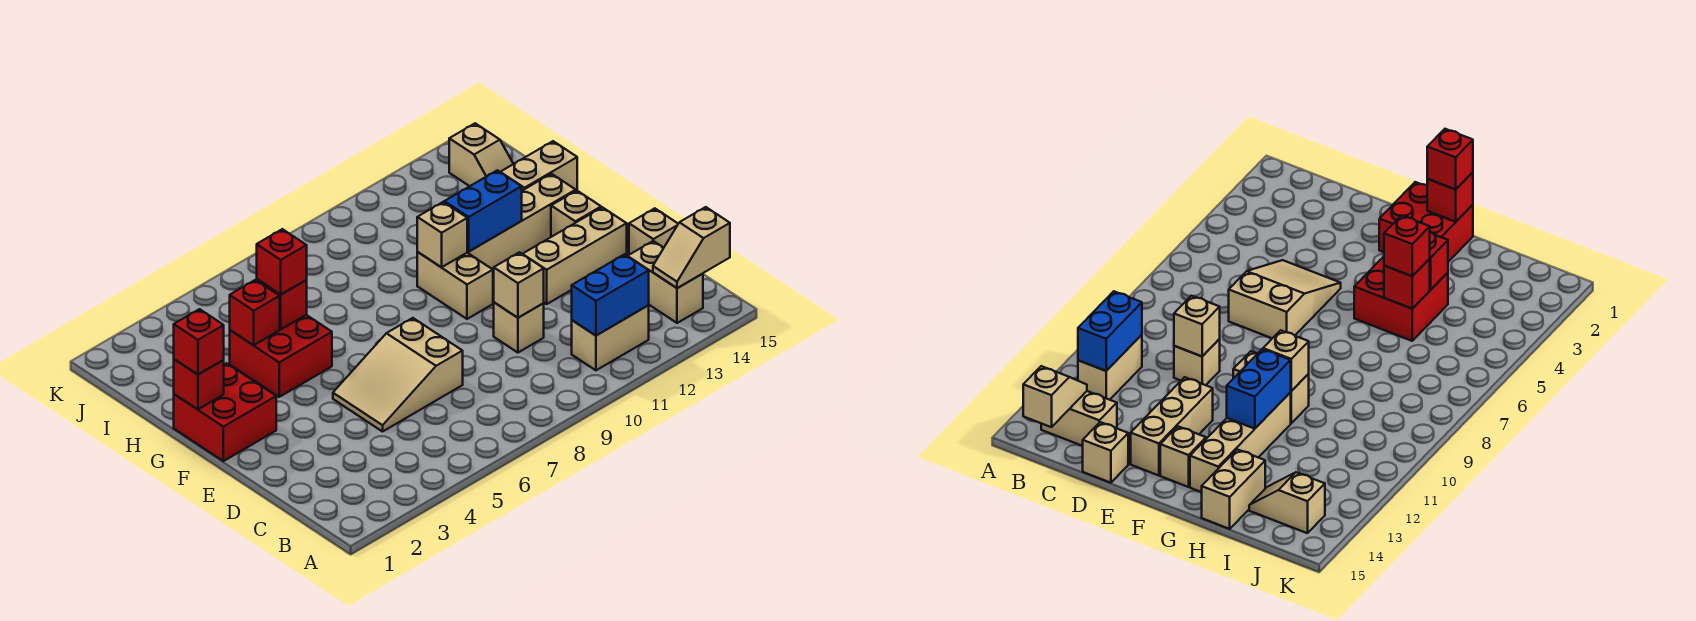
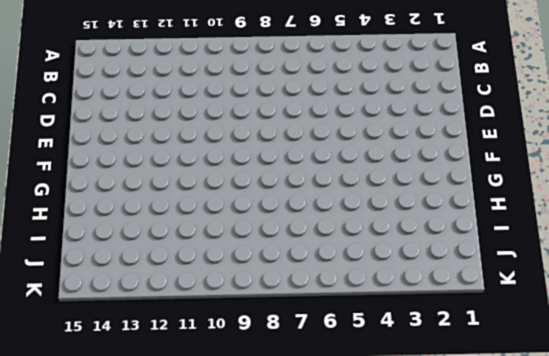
none -> tan brick B11:B12 level 1
none -> tan brick B14:C14 level 1
none -> tan slope D5:E7 level 1 top 7

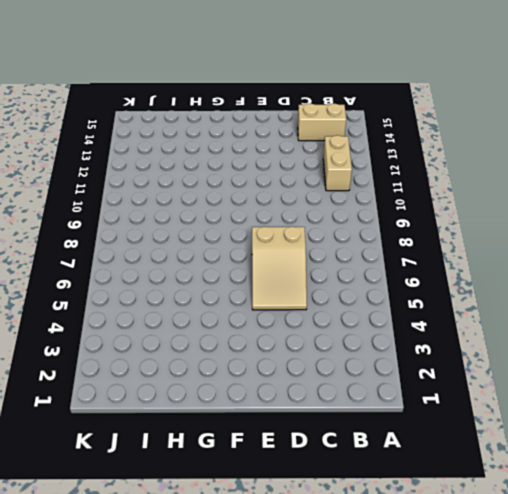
none -> tan brick D10 level 1
none -> tan brick D15 level 1
none -> tan brick E12:E14 level 1

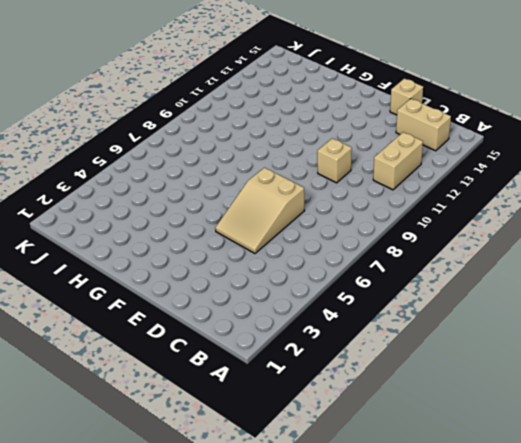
none -> tan brick E12:E14 level 1
none -> red brick F1:G2 level 1
none -> tan brick F10:G10 level 1

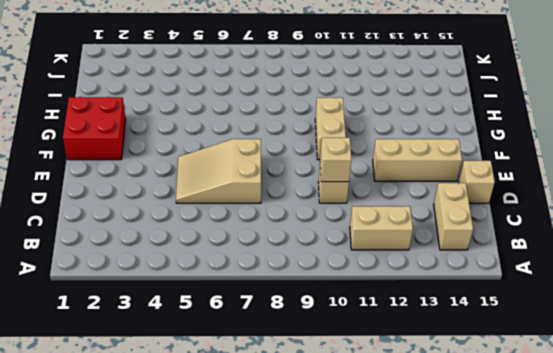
none -> tan brick F14 level 1
none -> red brick G4:H5 level 1
none -> tan brick G11:G14 level 1

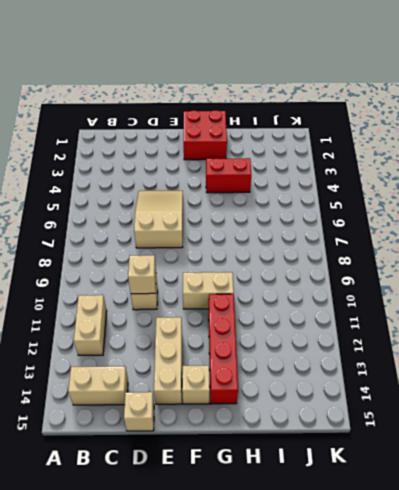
red brick G4:H4 level 1 -> red brick G4:H5 level 1
red brick G11:G14 level 1 -> tan brick G11:G14 level 1
none -> tan brick H14:H15 level 1
none -> tan slope I14:J14 level 1 top J
none -> blue brick B11:B12 level 2

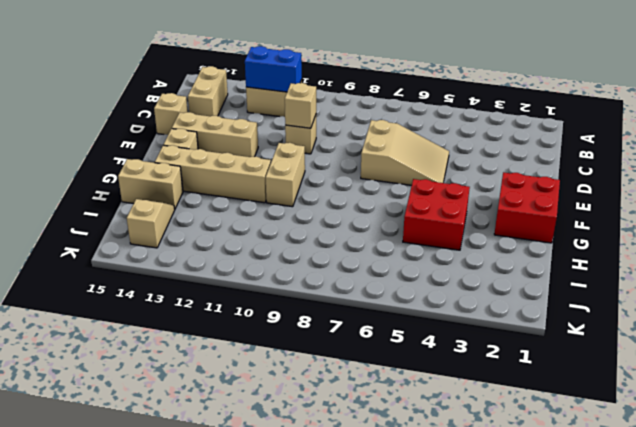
none -> tan slope B14:B15 level 2 top 15
none -> red brick G1 level 2
none -> tan brick G10 level 2

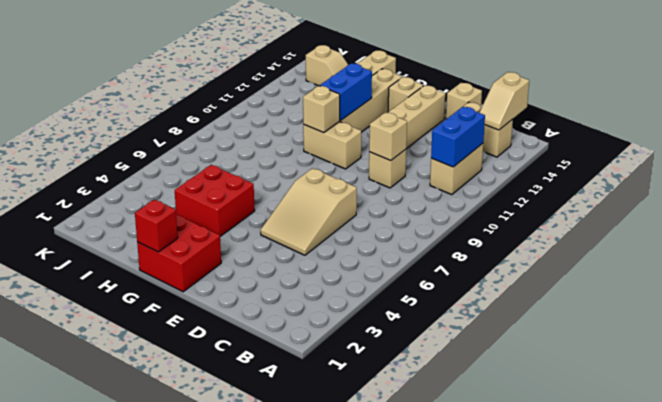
none -> red brick H4 level 2
none -> red brick H5 level 2
none -> red brick G1 level 3

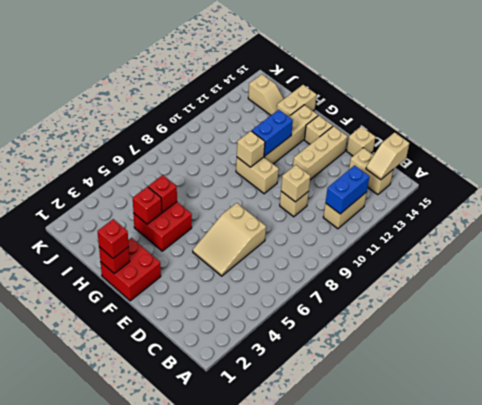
none -> red brick H5 level 3

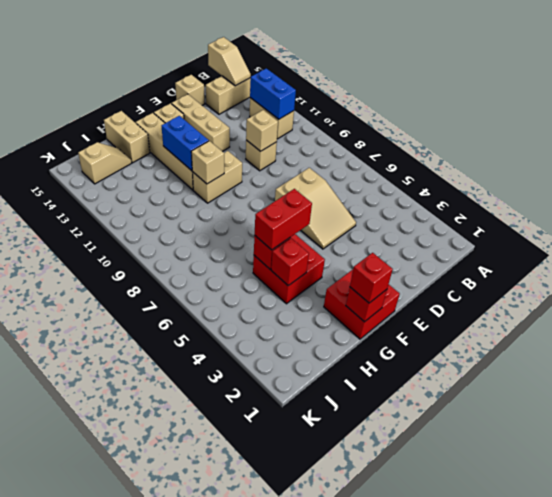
red brick G5:H5 level 3 -> red brick H5 level 3

